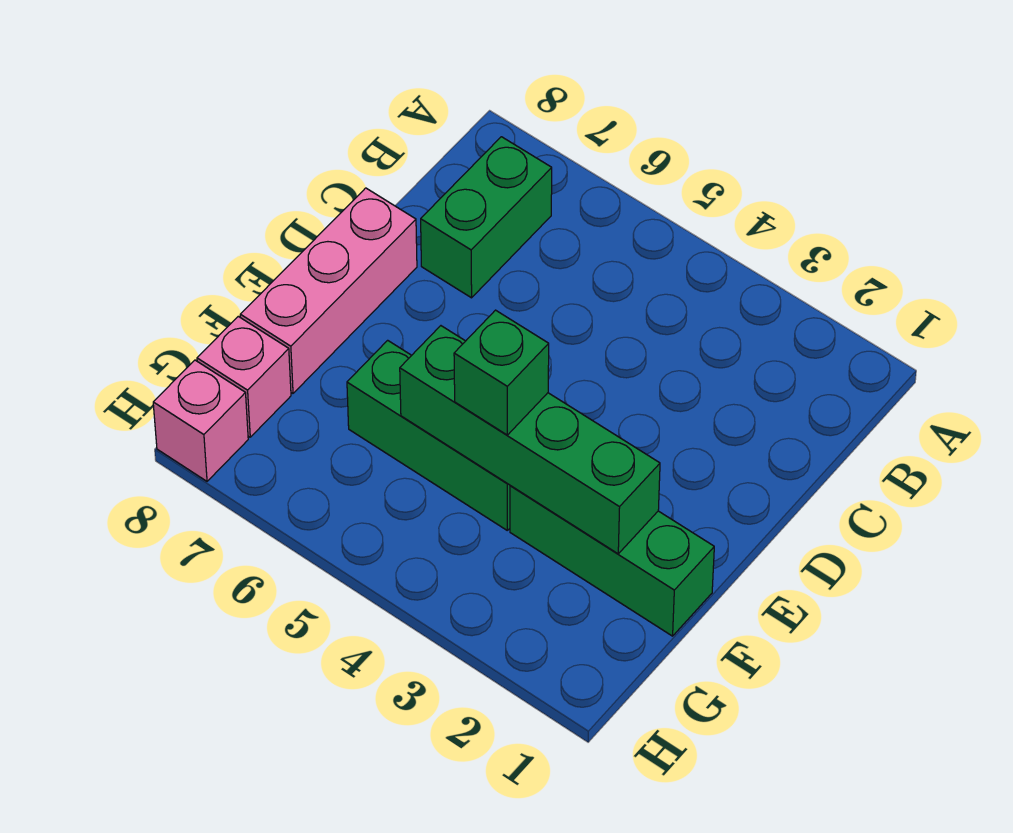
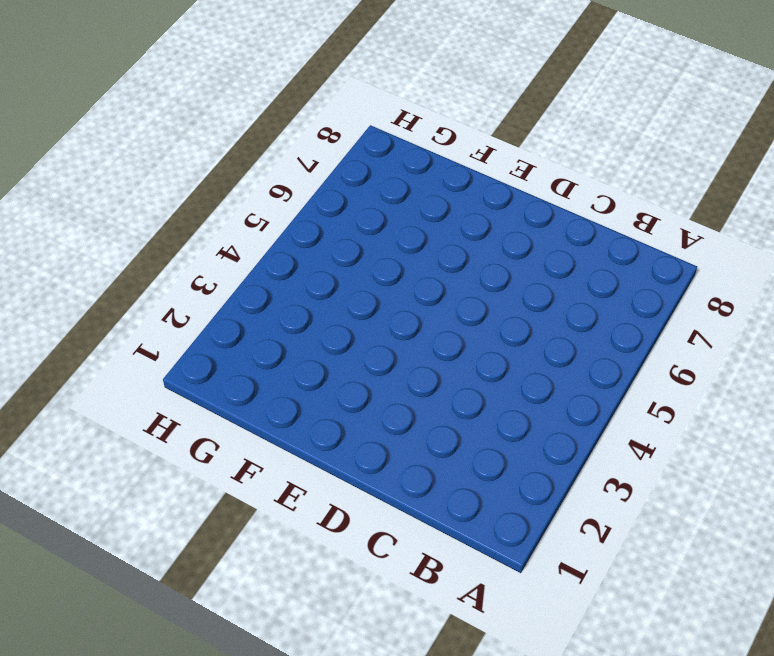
none -> green brick B7:C7 level 1
none -> pink brick D8:F8 level 1

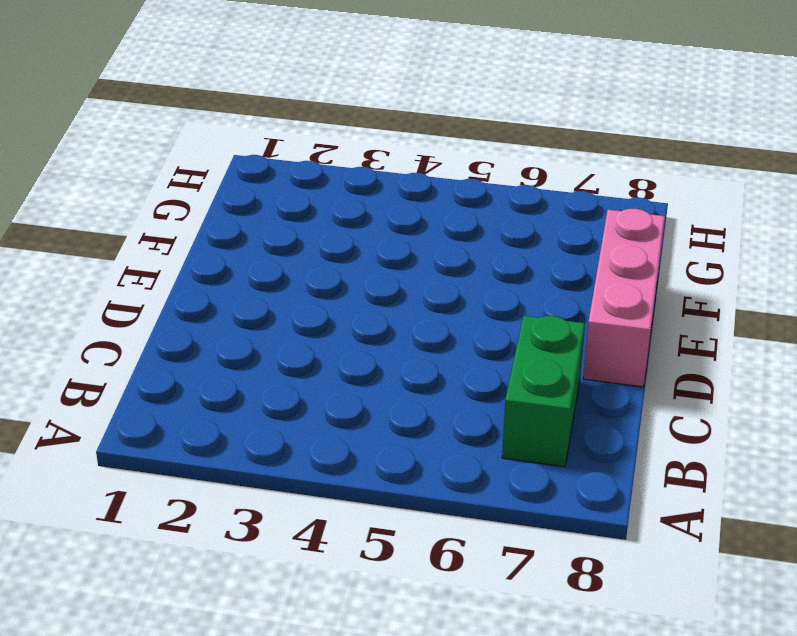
none -> green brick F1:F3 level 1
none -> green brick F4:F6 level 1

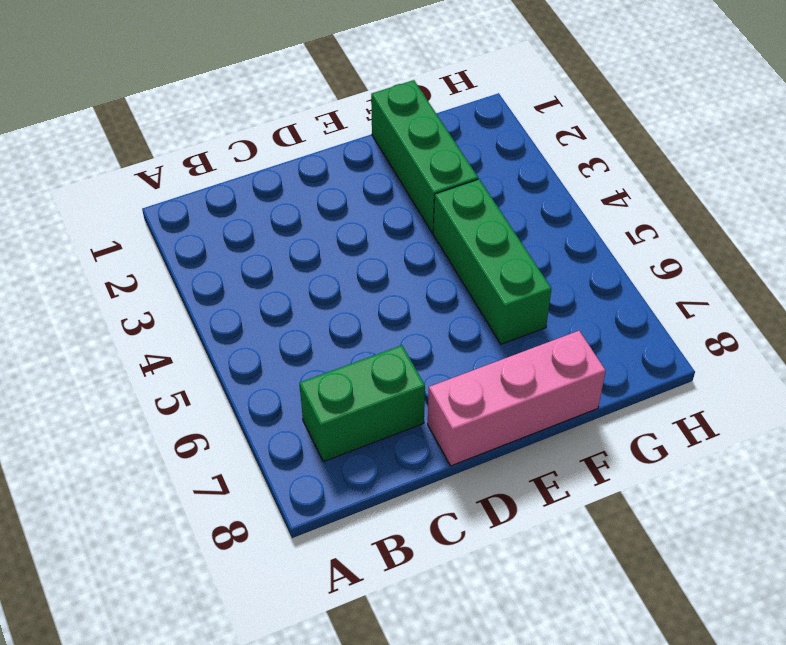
none -> pink brick G8 level 1
none -> pink brick H8 level 1

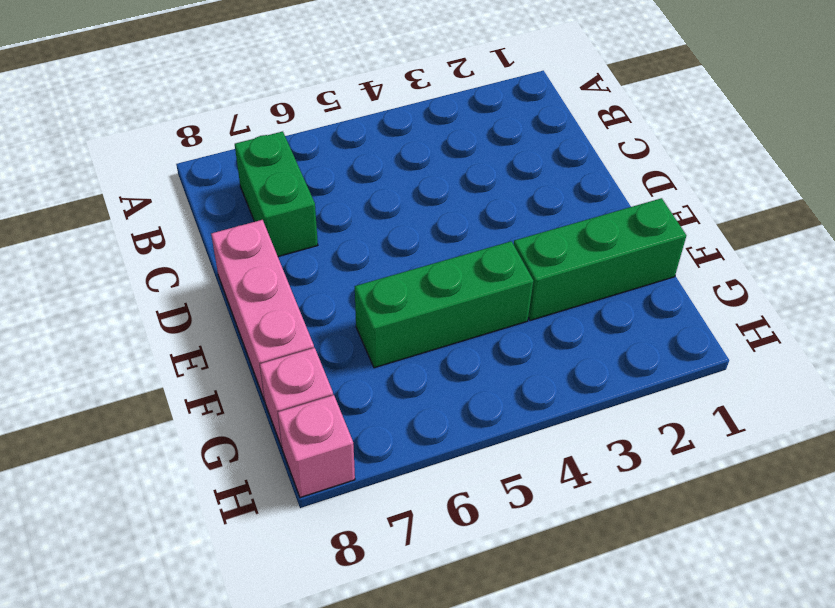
none -> green brick F2:F5 level 2
none -> green brick F4 level 3

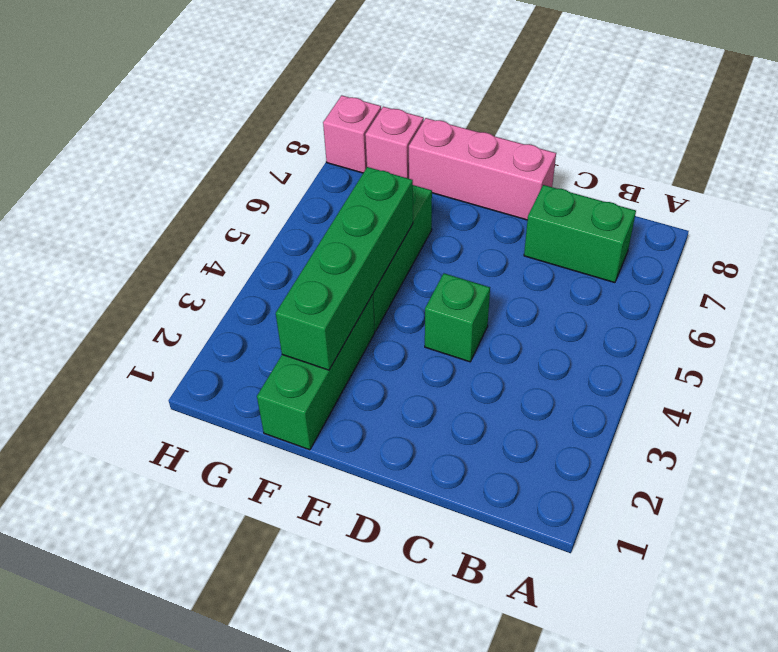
green brick D4 level 1 -> green brick F4 level 3

